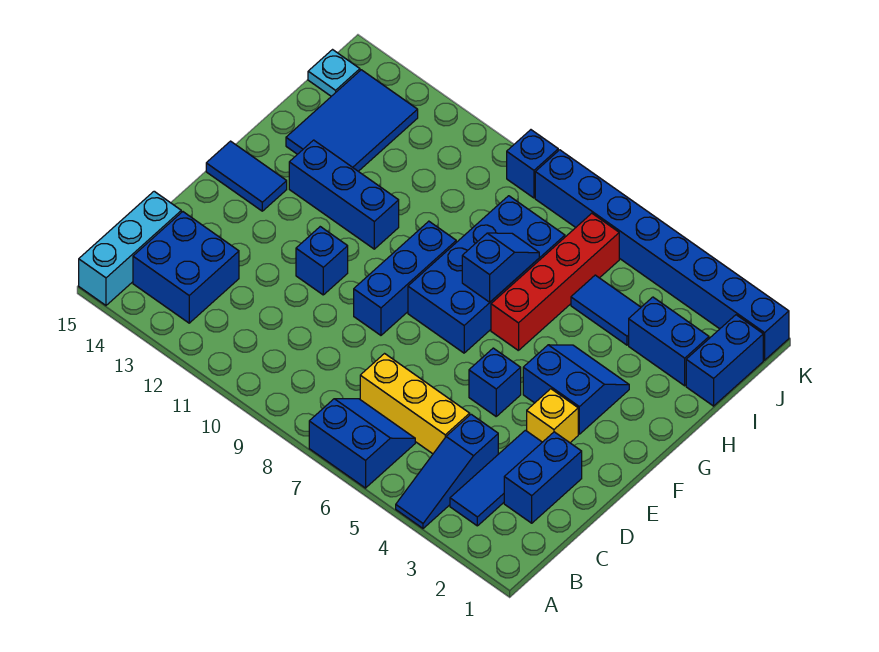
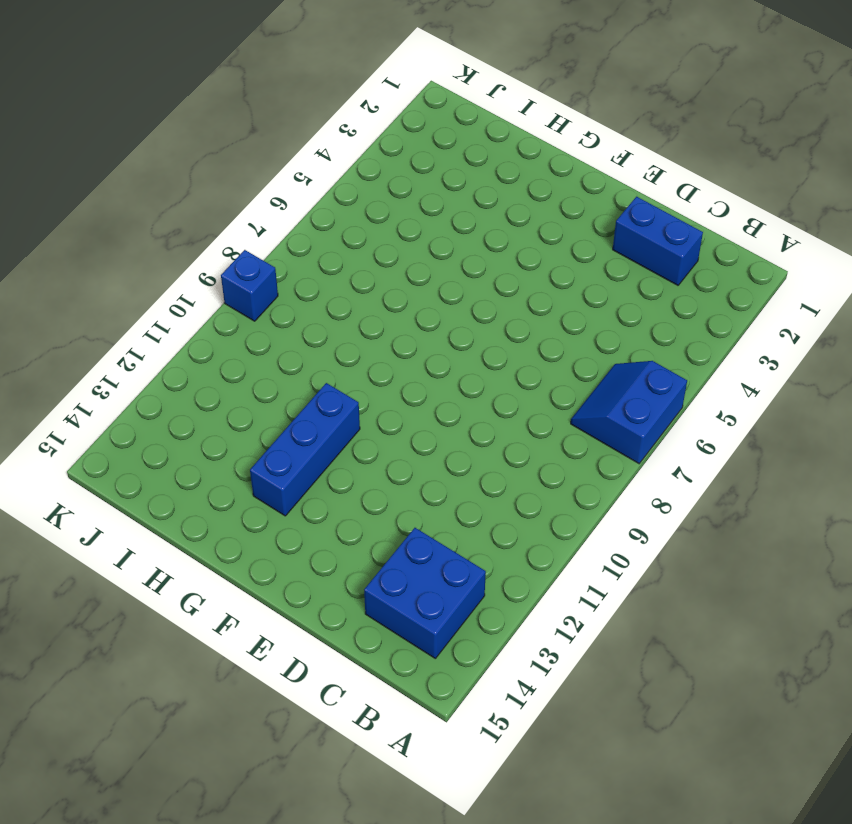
none -> blue slope A4:C4 level 1 top C
none -> cyan brick A15:C15 level 1
none -> blue tile B3:D3 level 1

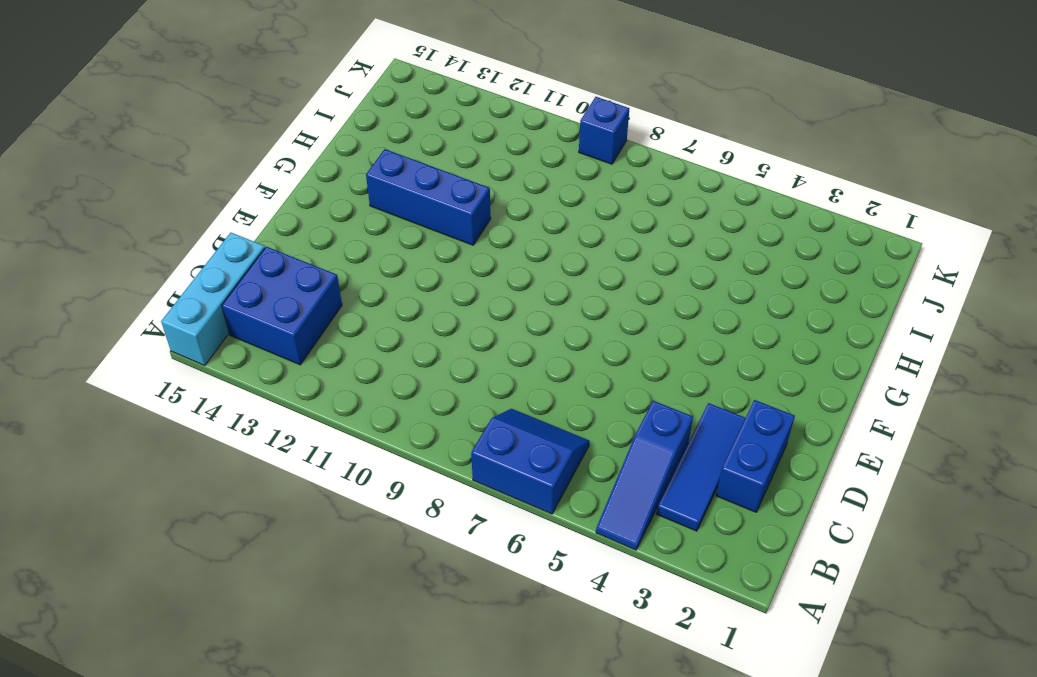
none -> yellow brick C5:C7 level 1
none -> yellow brick E3 level 1
none -> blue brick E5 level 1

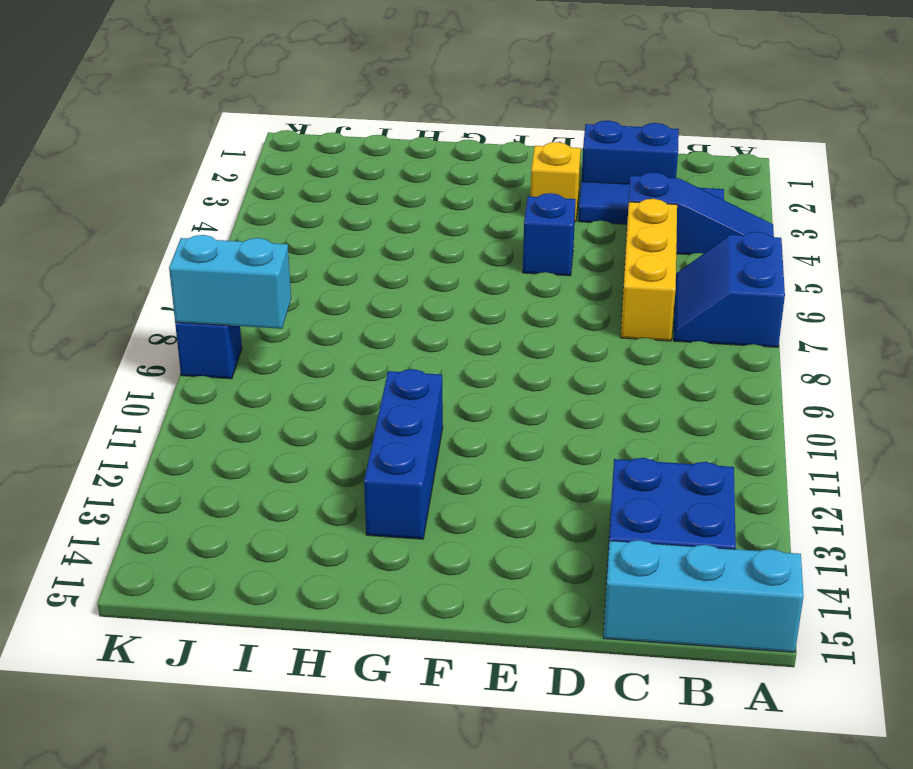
cyan brick J9:K9 level 2 -> none
none -> blue brick E9:G9 level 1
none -> blue brick E11 level 1
none -> blue slope F3:G4 level 1 top F

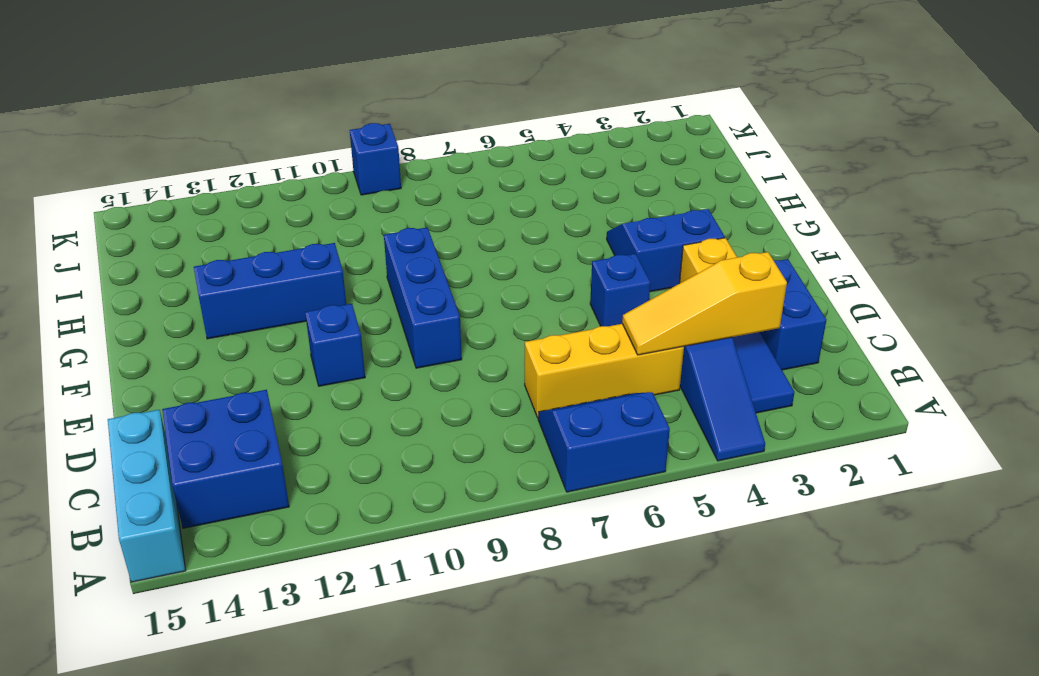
yellow slope C3:C5 level 2 top 3 -> none
none -> blue brick F7:I8 level 1
none -> blue tile F14:F15 level 1
none -> red brick G6:J6 level 1

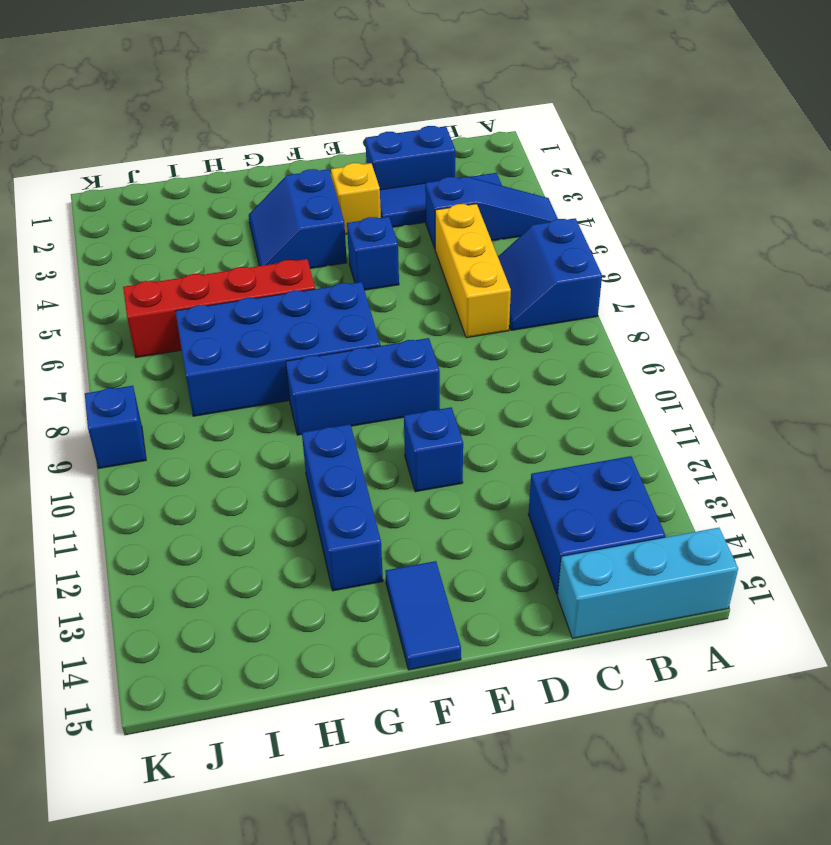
none -> blue tile H13:J14 level 1
none -> blue brick I1:J1 level 1
none -> blue brick I2:I3 level 1

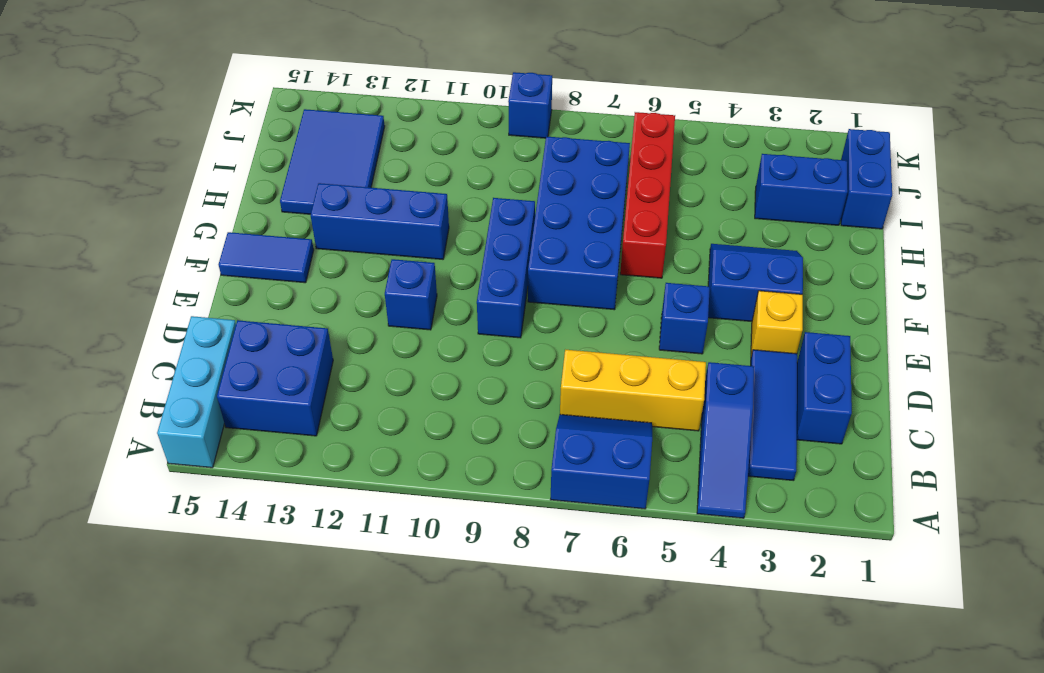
none -> blue tile I4:I5 level 1
none -> cyan plate J15 level 1
none -> blue brick K1:K8 level 1

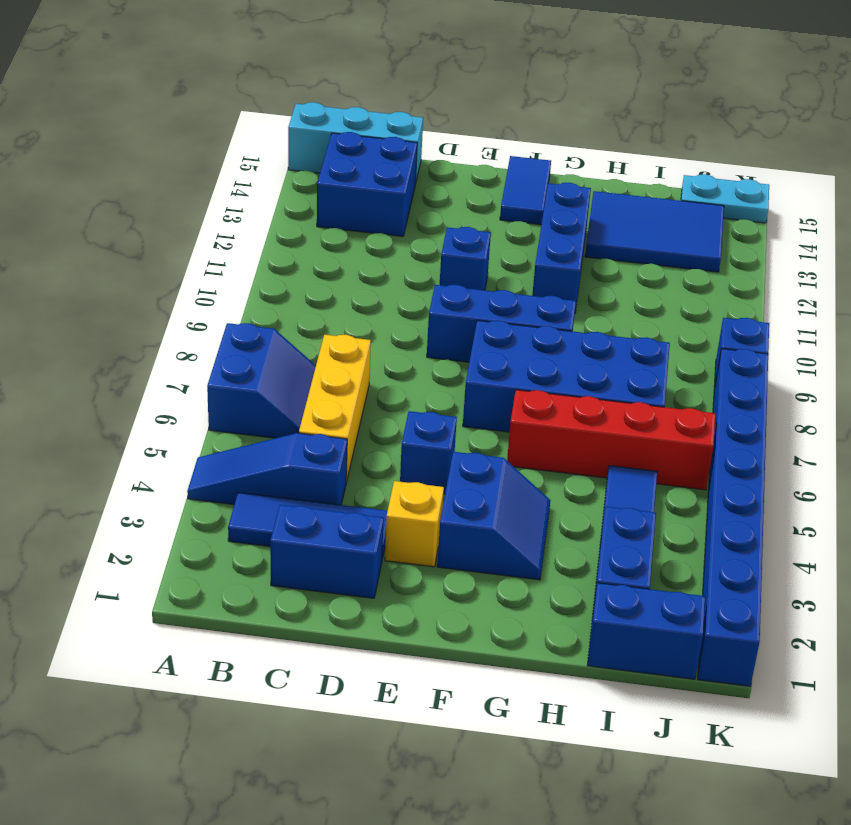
cyan plate J15:K15 level 1 -> cyan plate J15 level 1
none -> blue slope G7:H7 level 2 top G

